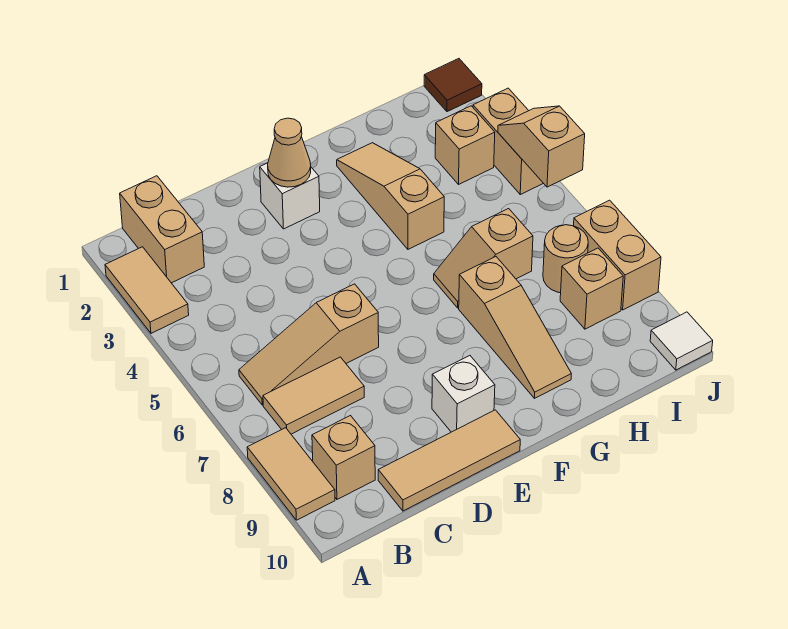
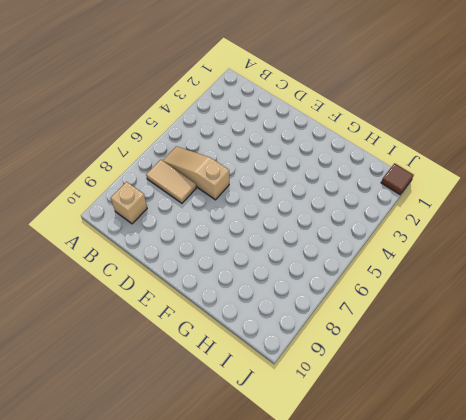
none -> tan tile A2:A3 level 1
none -> tan tile A8:A9 level 1
none -> tan brick B1:B2 level 1

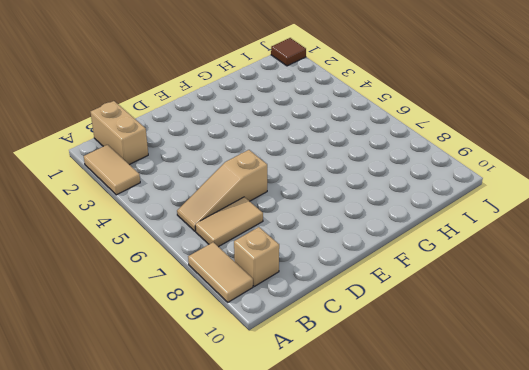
none -> tan tile C10:E10 level 1
none -> white brick E2 level 1
none -> white brick E9 level 1

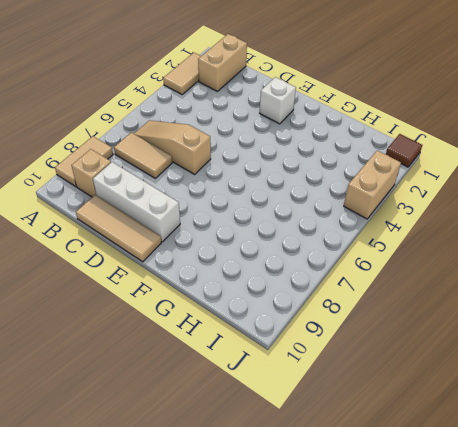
white brick C9:E9 level 1 -> white brick E9 level 1
none -> tan slope G2:G4 level 1 top 4
none -> tan slope G6:H6 level 1 top H
none -> tan slope G7:G9 level 1 top 7

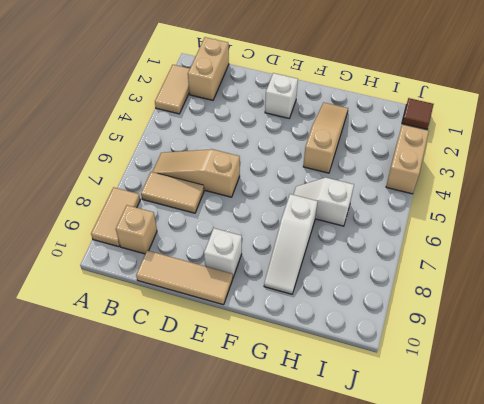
white slope G6:H6 level 1 top H -> tan slope G6:H6 level 1 top H
white slope G7:G9 level 1 top 7 -> tan slope G7:G9 level 1 top 7
none -> tan brick I3 level 1
none -> tan round brick I7 level 1
none -> tan brick I8 level 1

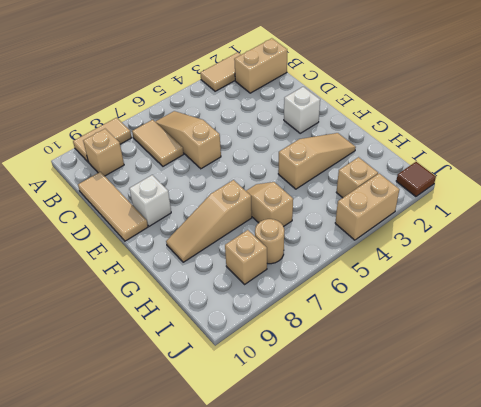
none -> tan brick J7:J8 level 1
none -> white tile J10 level 1
none -> tan cone E2 level 2

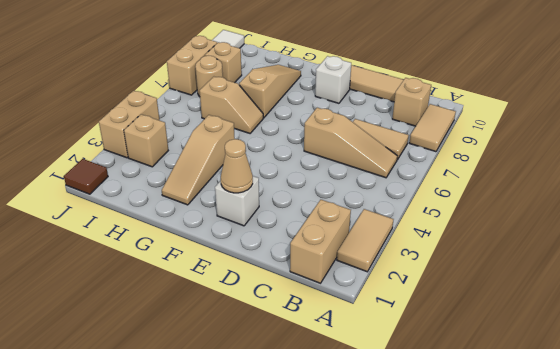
none -> tan slope J4:J5 level 2 top 5

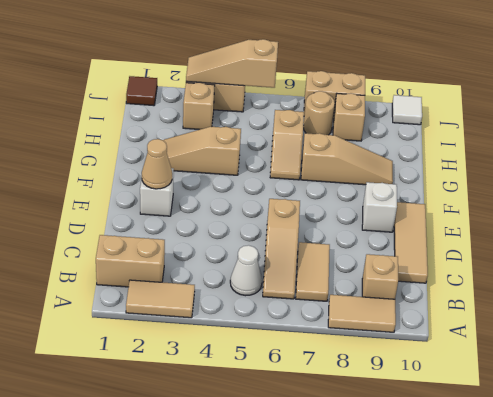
white cone B5 level 1 -> none
tan slope J3:J5 level 2 top 5 -> tan slope J4:J5 level 2 top 5

